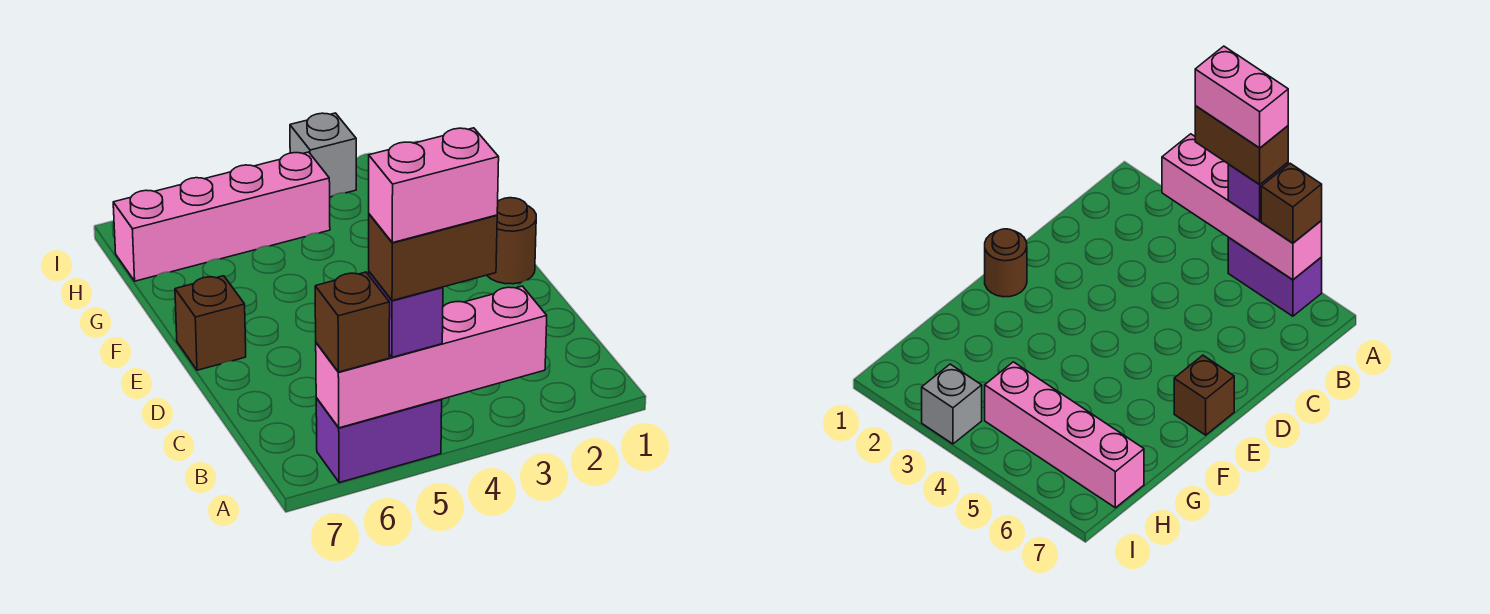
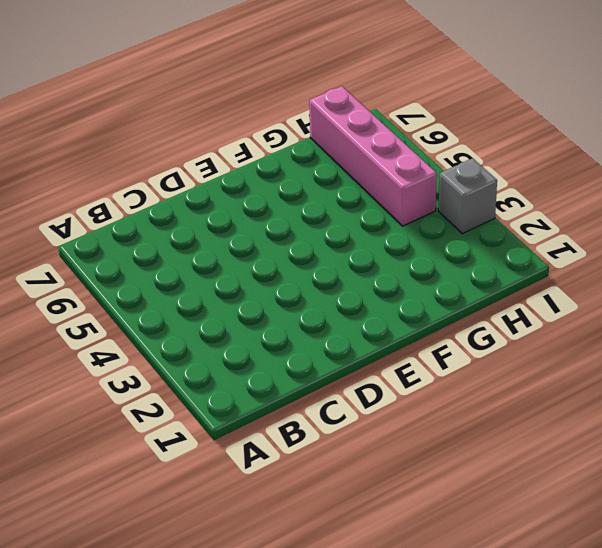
none -> purple brick A5:A6 level 1
none -> brown round brick E1 level 1

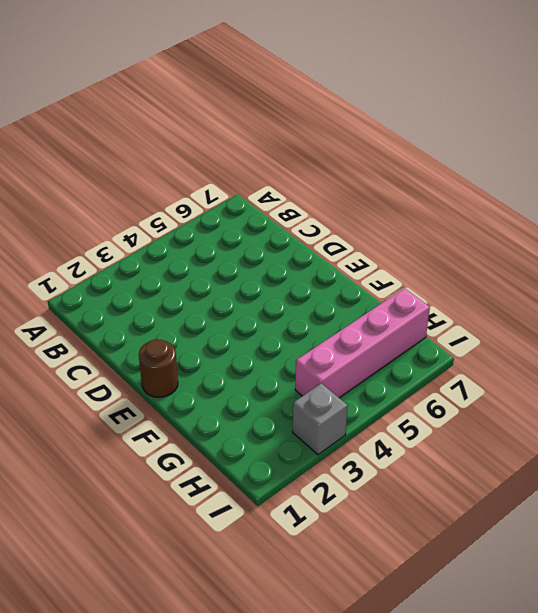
none -> purple brick A5:A6 level 1
none -> brown brick E7 level 1

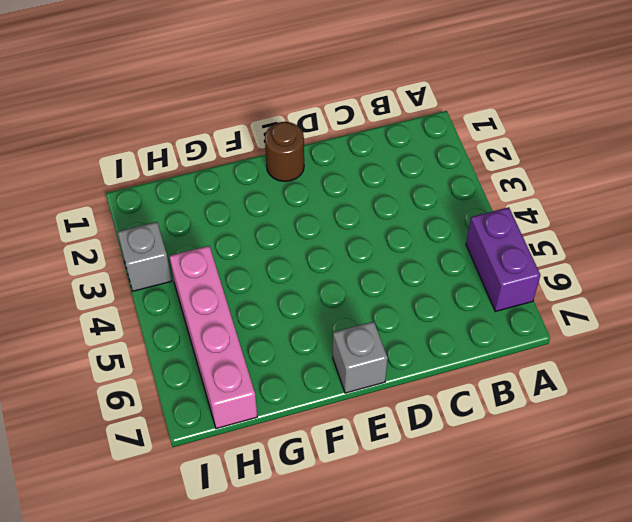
grey brick E7 level 1 -> brown brick E7 level 1
none -> pink brick A3:A6 level 2
none -> purple brick A5 level 3

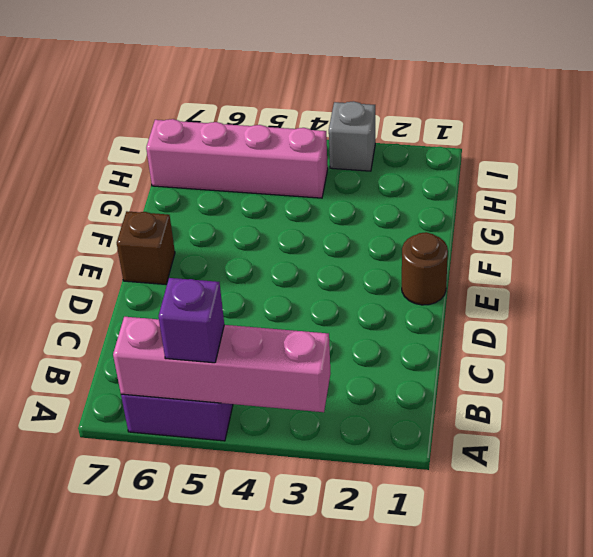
none -> brown brick A6 level 3
none -> brown brick A4:A5 level 4

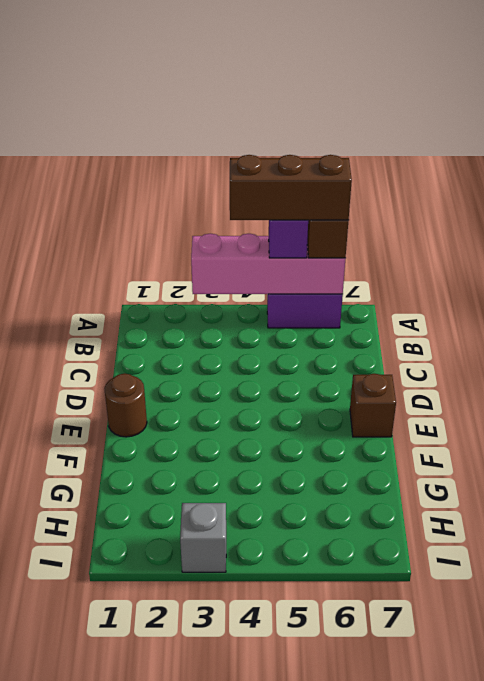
brown brick A4:A6 level 4 -> brown brick A4:A5 level 4
none -> pink brick H4:H7 level 1
none -> pink brick A4:A5 level 5

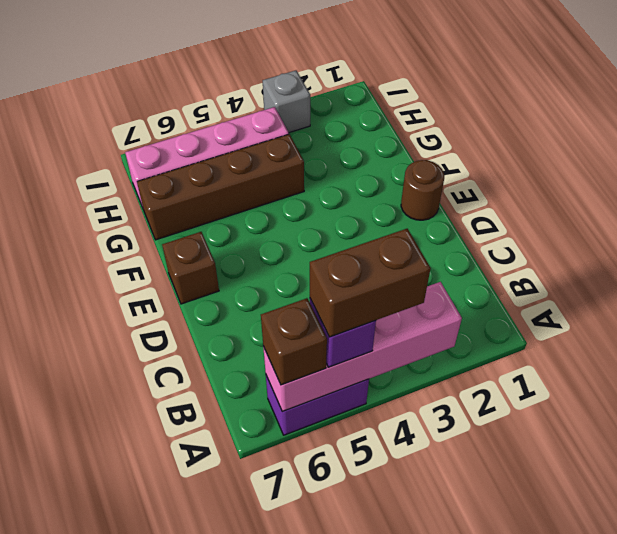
brown brick G4:G7 level 1 -> none
none -> pink brick A4:A5 level 5

